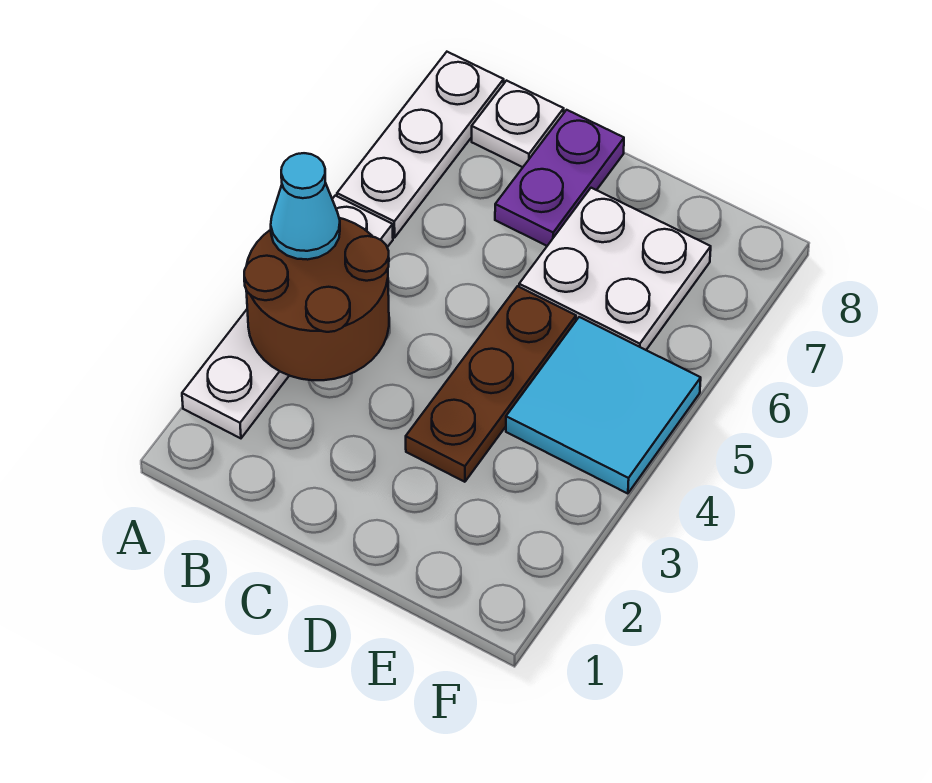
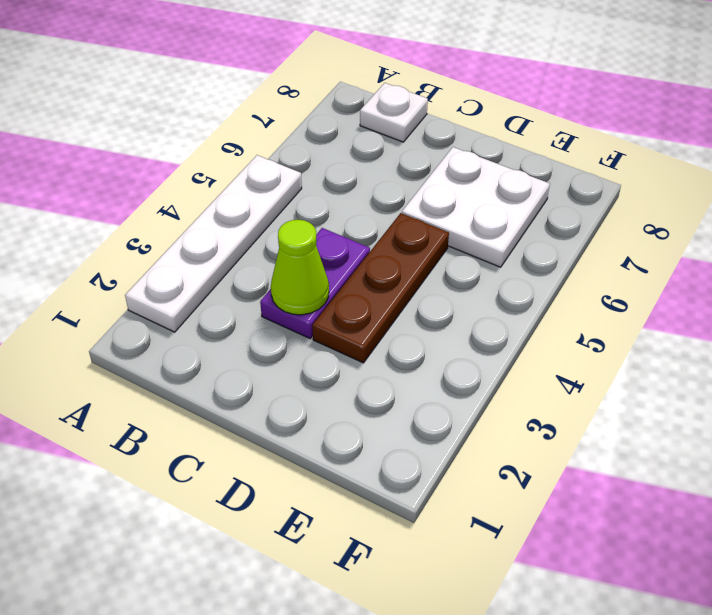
purple plate C3:C4 level 1 -> purple plate C7:C8 level 1
lime cone C3 level 2 -> none
none -> white plate A6:A8 level 1
none -> cyan tile E4:F5 level 1

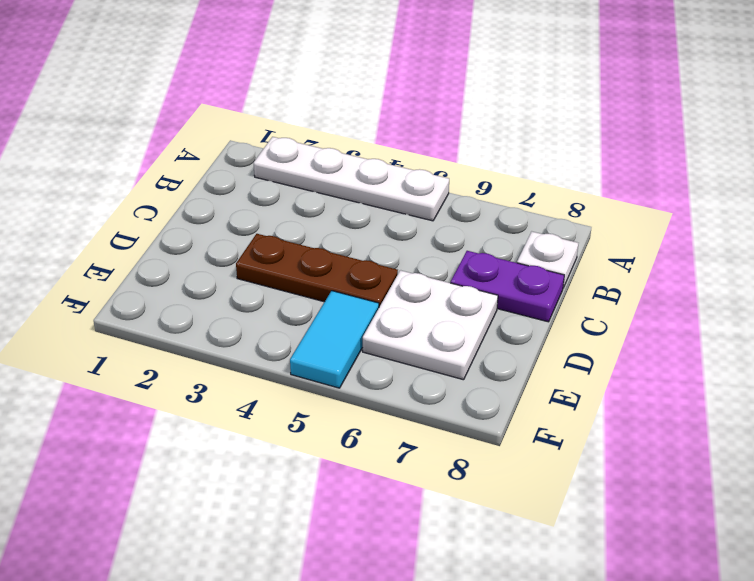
cyan tile E5:F5 level 1 -> cyan tile E4:F5 level 1
none -> white plate A6:A8 level 1
none -> brown round brick A3:B4 level 2

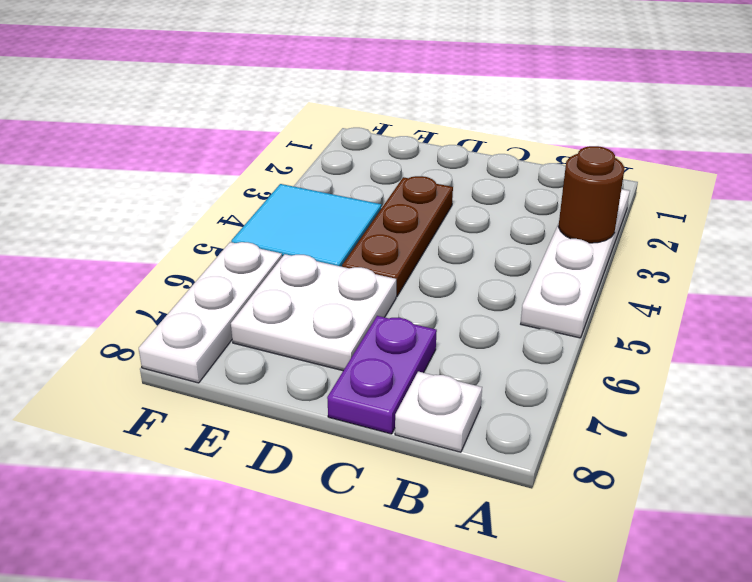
brown round brick A3 level 2 -> brown round brick A3:B4 level 2
white plate F6:F8 level 1 -> white plate A6:A8 level 1
none -> cyan cone A4 level 3

